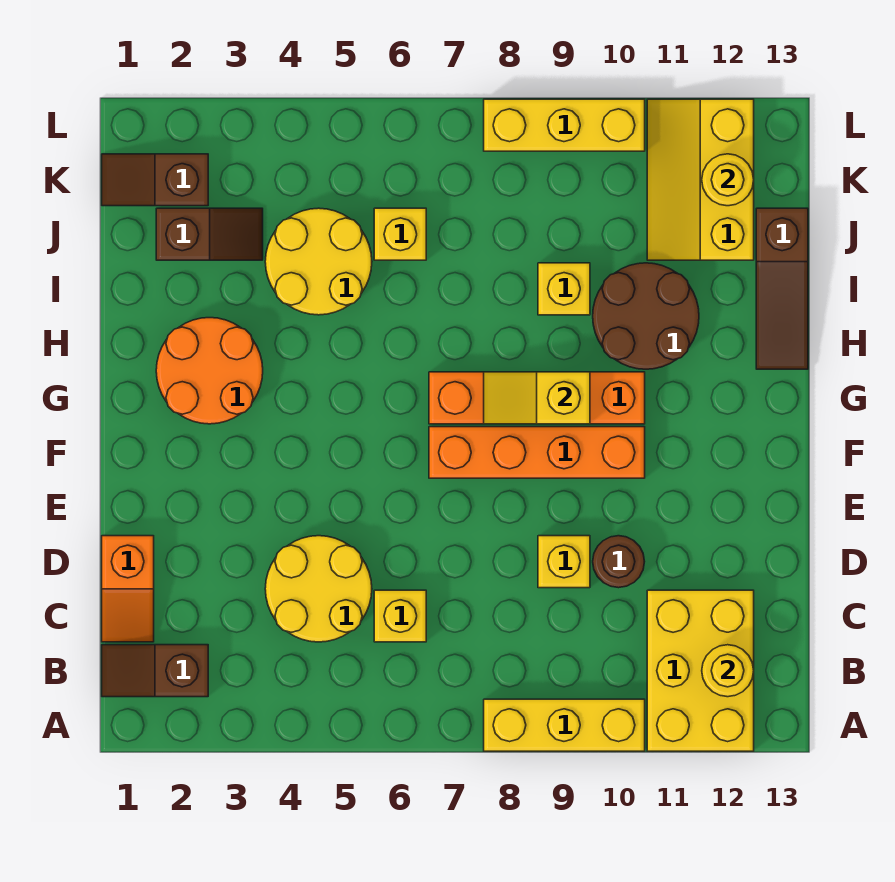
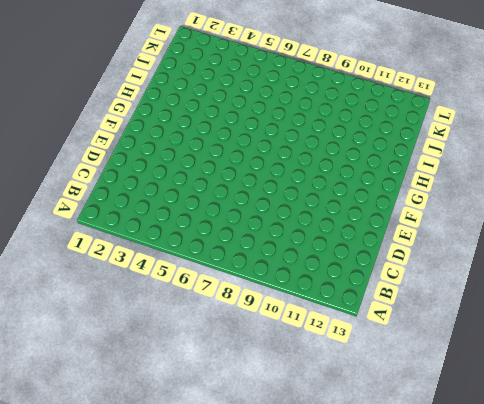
none -> yellow brick A8:A10 level 1
none -> yellow brick A11:C12 level 1
none -> brown slope B1:B2 level 1 top 2

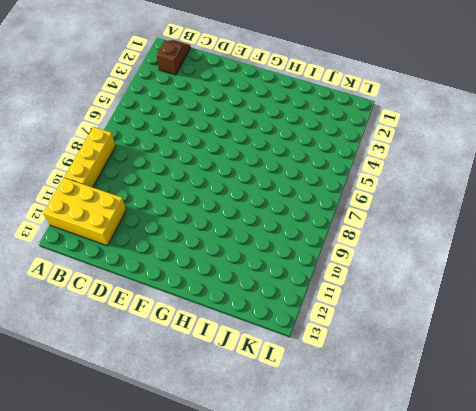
none -> orange slope C1:D1 level 1 top D
none -> yellow round brick C4:D5 level 1
none -> yellow brick C6 level 1

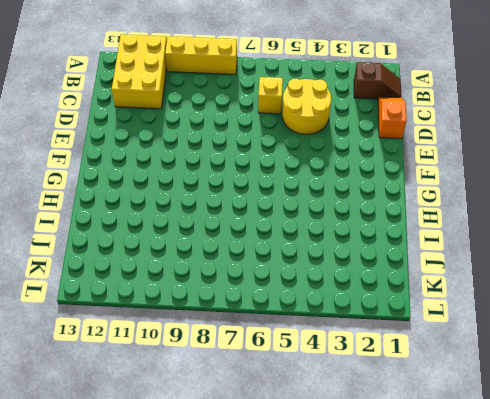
none -> yellow brick D9 level 1
none -> brown round brick D10 level 1
none -> orange brick F7:F10 level 1

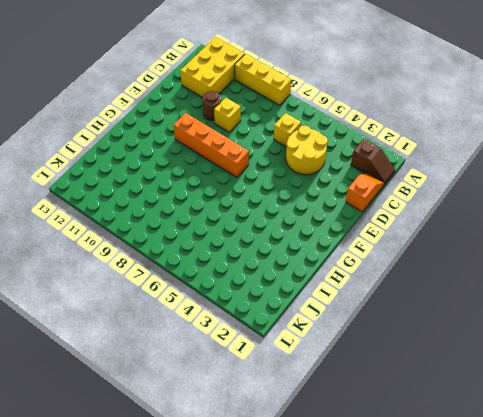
none -> orange round brick G2:H3 level 1
none -> orange brick G7:G10 level 1
none -> brown round brick H10:I11 level 1

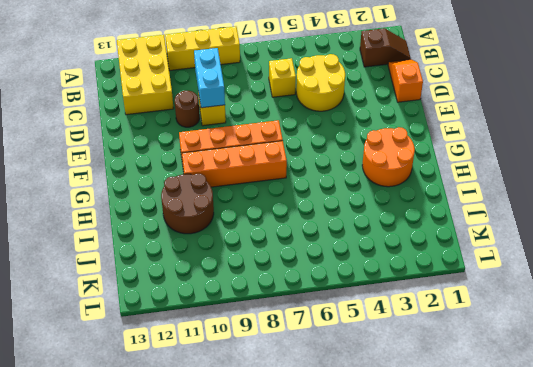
cyan brick C9:D9 level 2 -> none
none -> brown slope H13:J13 level 1 top J
none -> yellow round brick I4:J5 level 1
none -> yellow brick I9 level 1

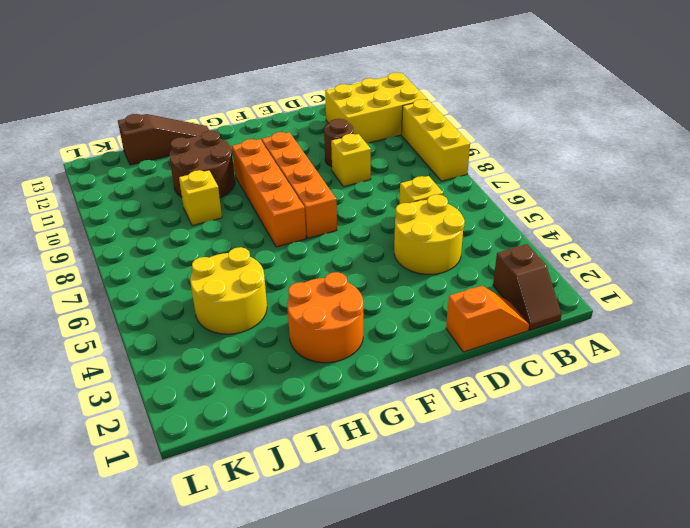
none -> brown slope J2:J3 level 1 top 2
none -> yellow brick J6 level 1
none -> yellow slope J11:L12 level 1 top 12

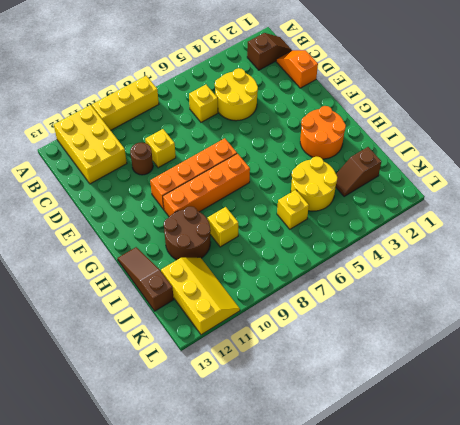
none -> brown slope K1:K2 level 1 top 2
none -> yellow brick L8:L10 level 1
none -> yellow round brick B12 level 2

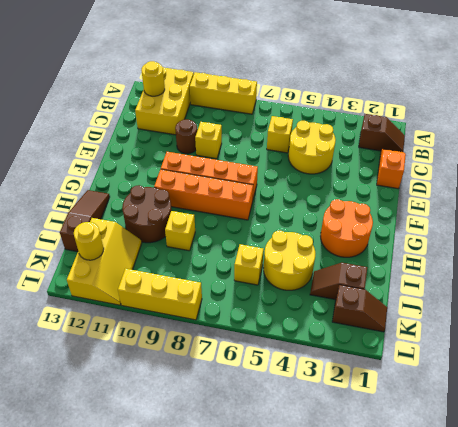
none -> yellow slope G8:G9 level 2 top 9

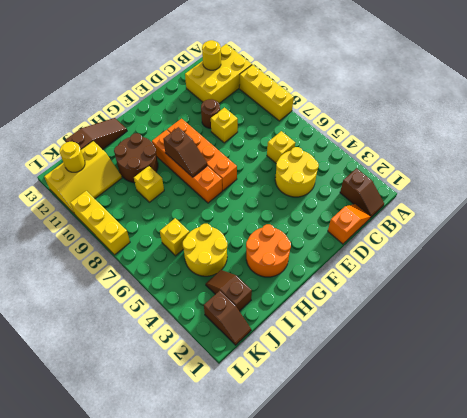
brown slope G8:G9 level 2 top 9 -> yellow slope G8:G9 level 2 top 9

